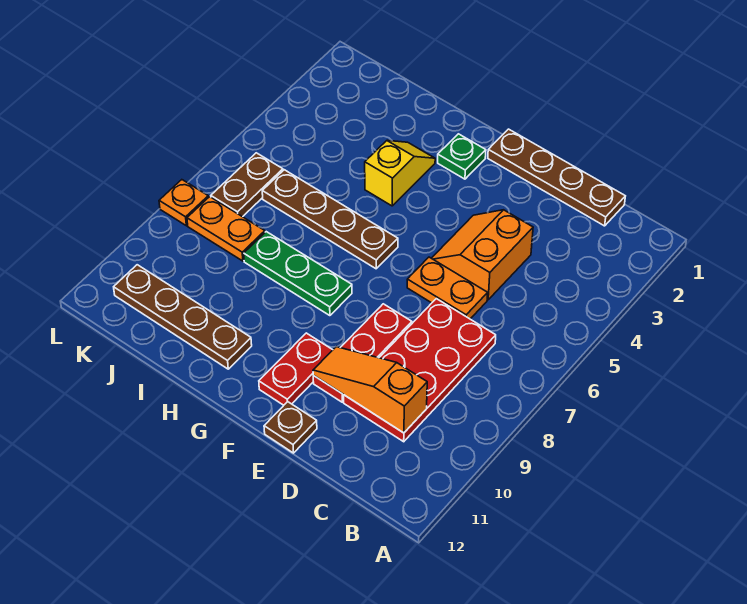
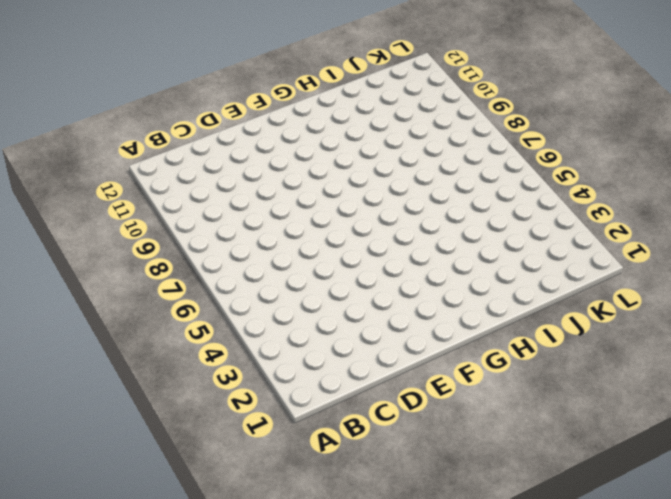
none -> brown plate C1:F1 level 1
none -> red plate C7:D10 level 1
none -> orange slope D4:E5 level 1 top D

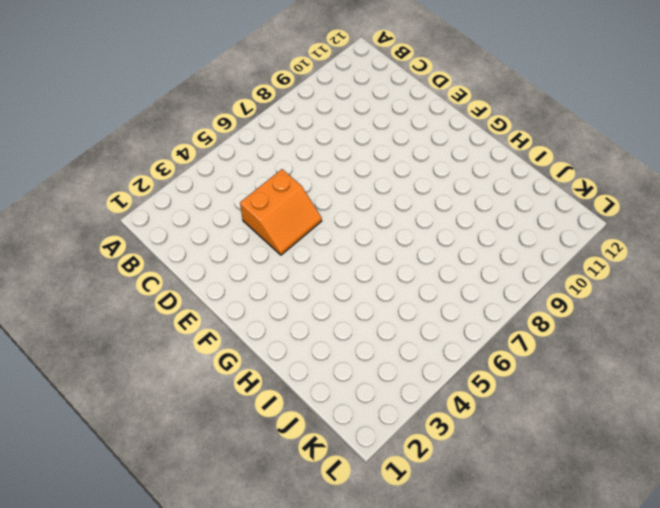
none -> brown plate C1:F1 level 1
none -> red plate C7:D10 level 1
none -> orange plate D6:E6 level 1

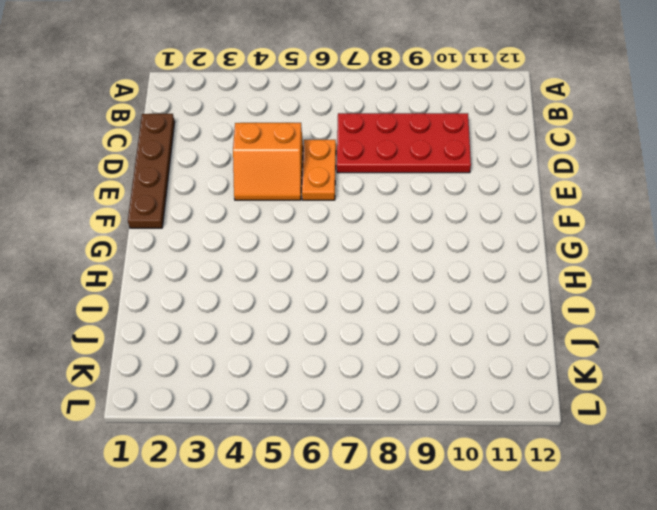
none -> red plate E8:E10 level 1
none -> brown plate E12 level 1
none -> red plate F10:F11 level 1

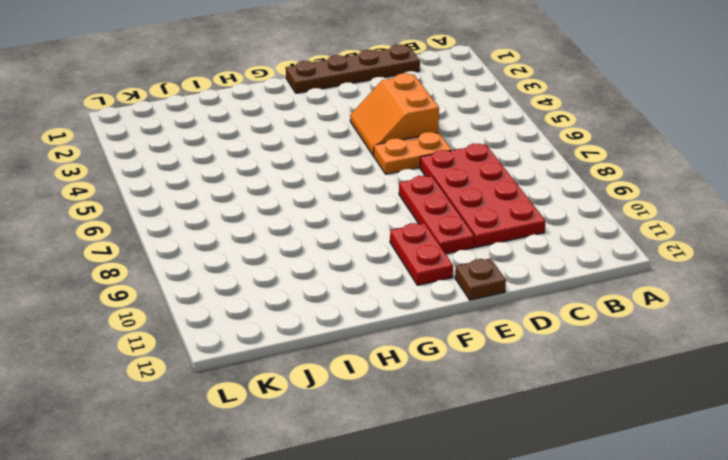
none -> green plate G2 level 1
none -> brown plate G6:J6 level 1
none -> green plate G8:I8 level 1

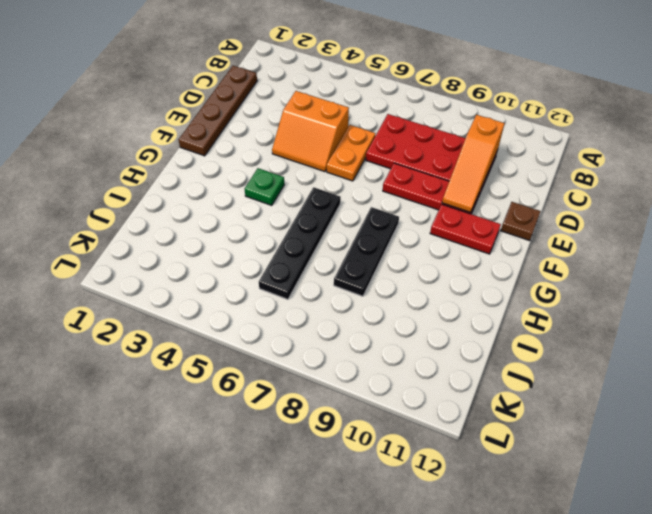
green plate G4 level 1 -> green plate G2 level 1
black plate G6:J6 level 1 -> brown plate G6:J6 level 1
black plate G8:I8 level 1 -> green plate G8:I8 level 1
none -> yellow slope H3:H4 level 1 top 4
none -> brown plate H11:K11 level 1
none -> orange plate J8:K8 level 1

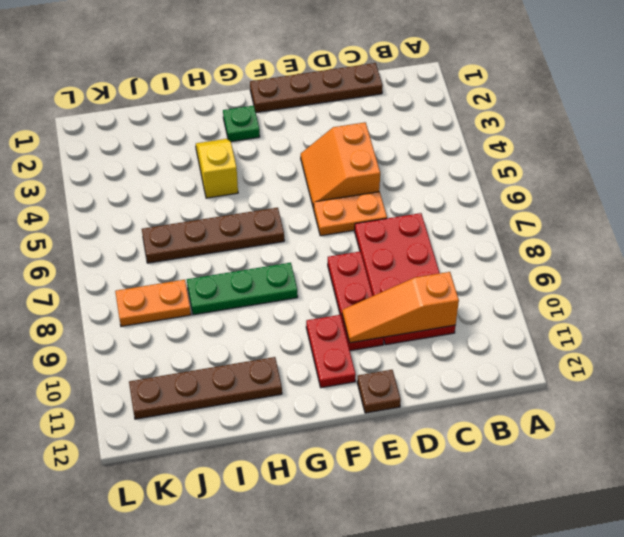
none -> brown plate K6:K7 level 1
none -> orange plate L8 level 1

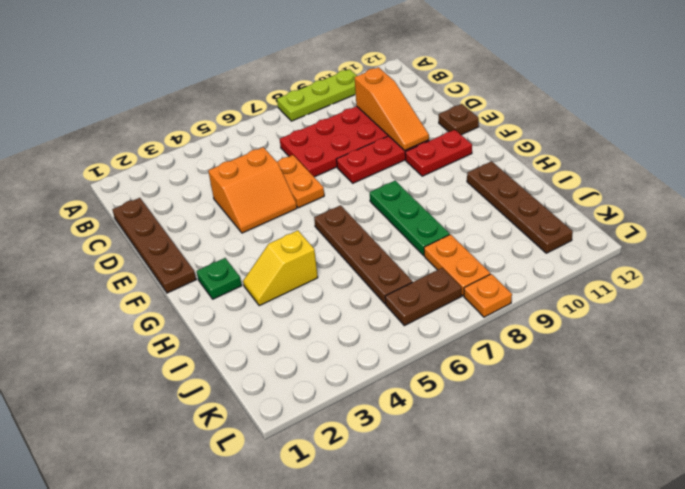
lime plate A8:A10 level 1 -> none

